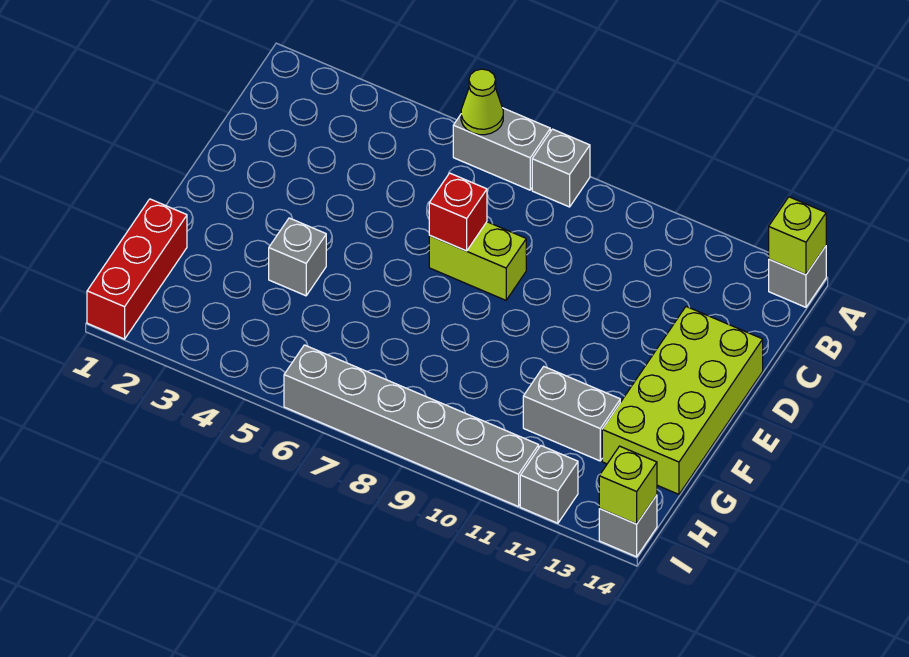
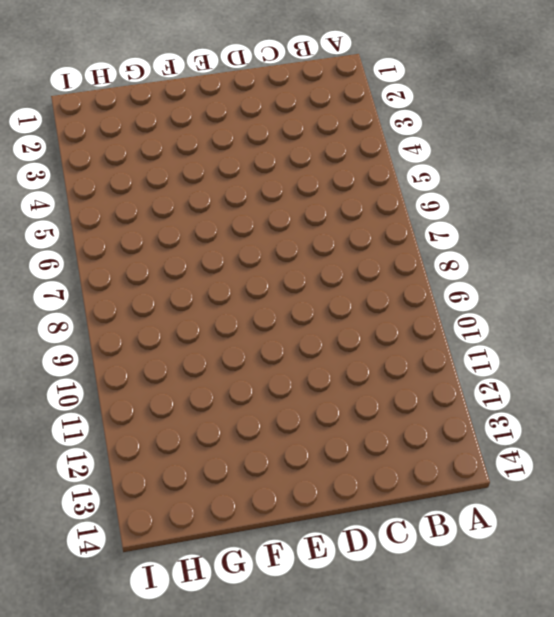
none -> grey brick A6:A7 level 1
none -> grey brick A8 level 1
none -> grey brick A14 level 1

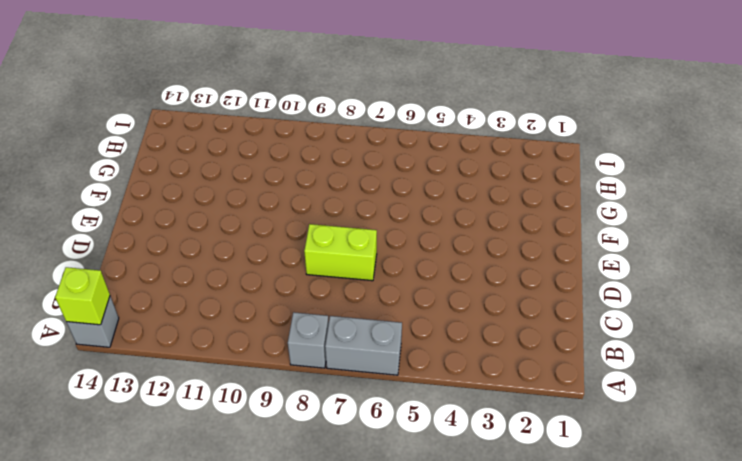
none -> lime brick D13:G14 level 1
none -> grey brick F4 level 1
none -> red brick G1:I1 level 1

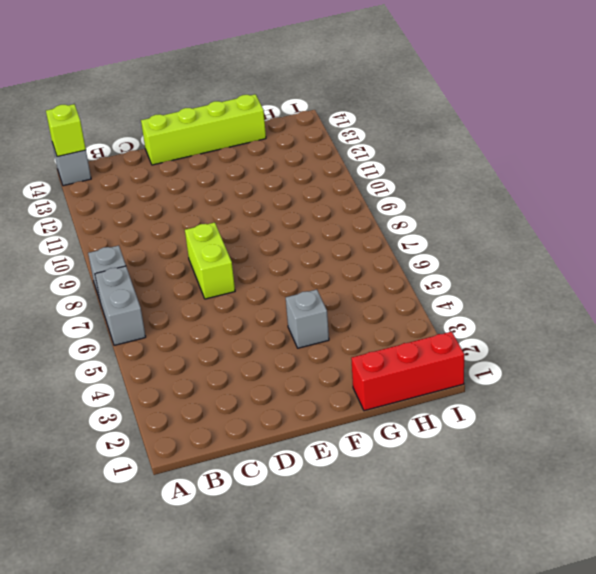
lime brick D14:G14 level 1 -> lime brick D13:G14 level 1
none -> grey brick G11:G12 level 1
none -> grey brick I6:I11 level 1
none -> grey brick I12 level 1

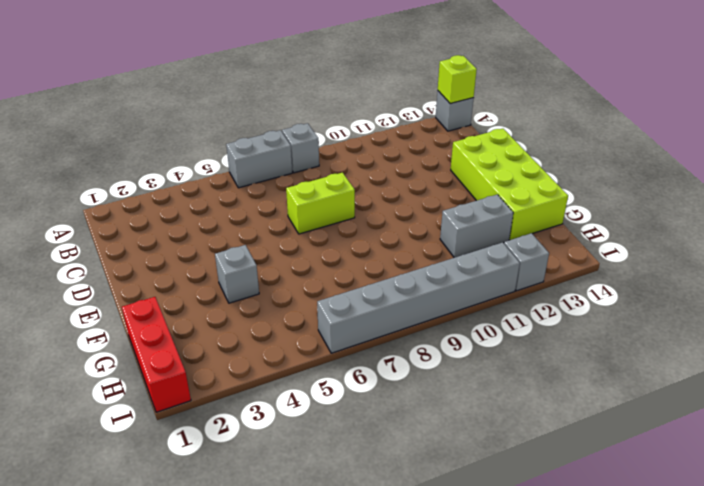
none -> grey brick I14 level 1
none -> lime cone A6 level 2
none -> red brick D7 level 2

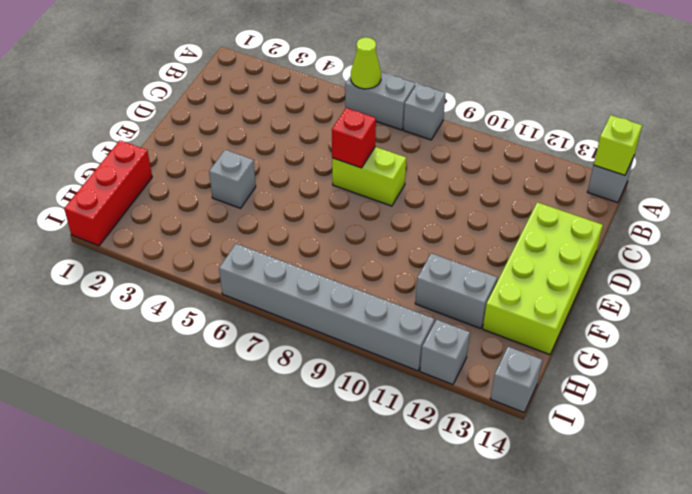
none -> lime brick I14 level 2

